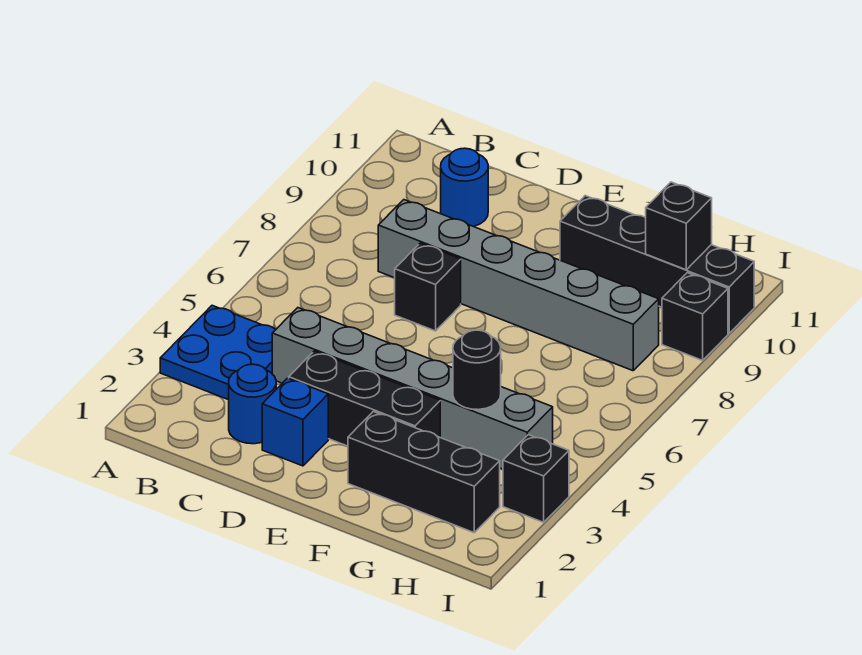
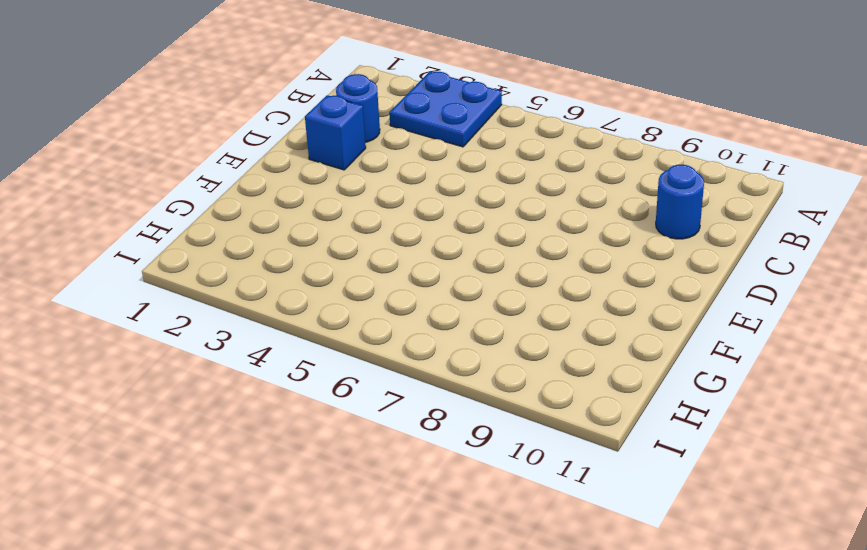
none -> grey brick C4:H4 level 1
none -> grey brick C8:H8 level 1
none -> black brick D3:F3 level 1

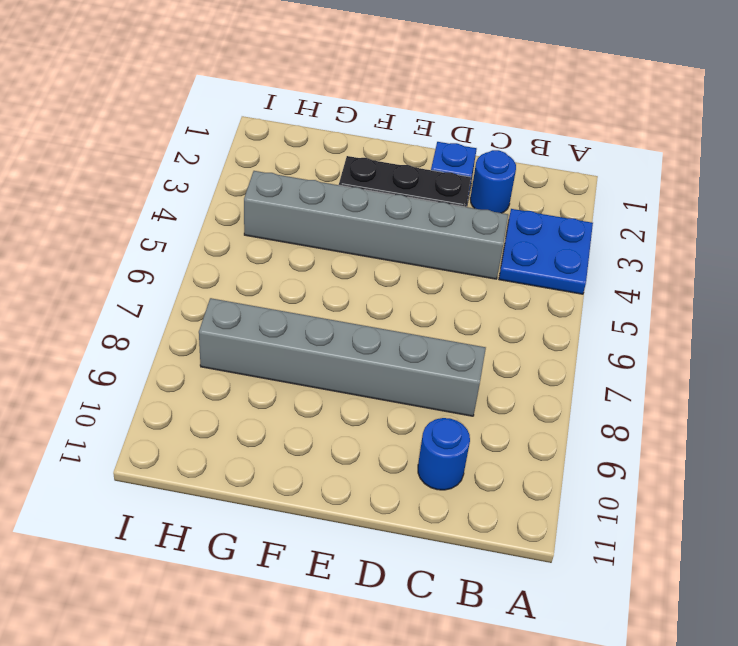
none -> black brick D7 level 1
none -> black brick F2:H2 level 1
none -> black brick F10:I10 level 1

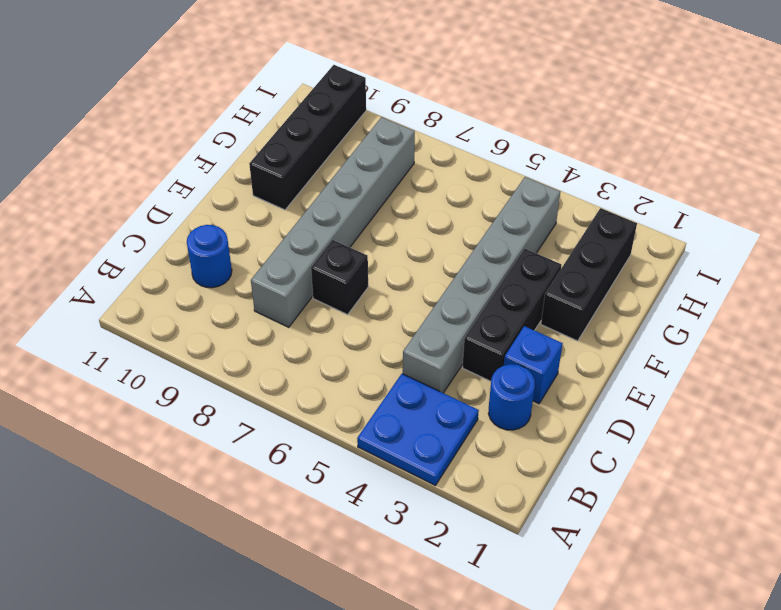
none -> black brick I3 level 1
none -> black brick I9 level 1
none -> black round brick G4 level 2

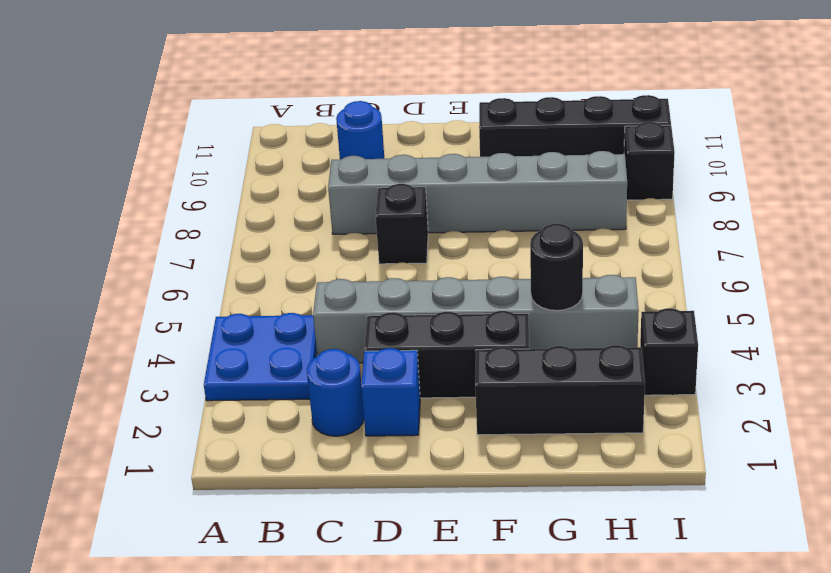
none -> black brick H10 level 2

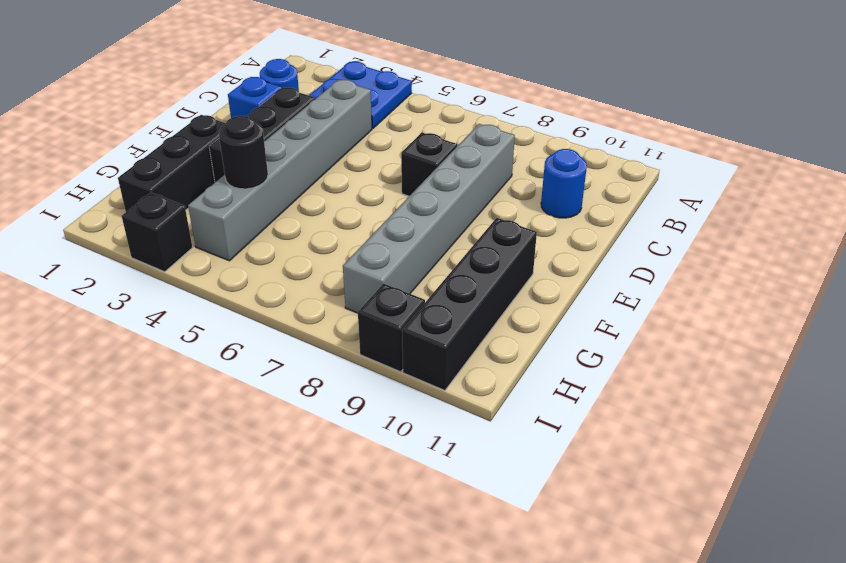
none -> black brick H10 level 2

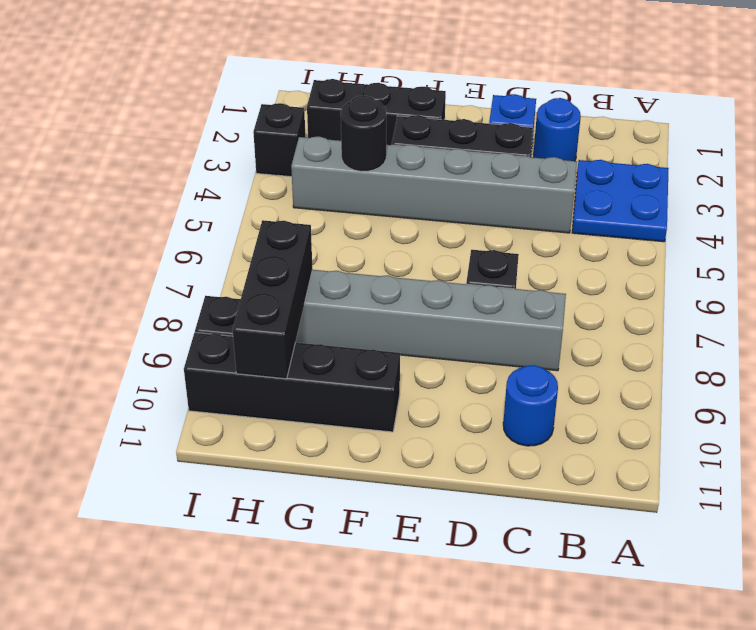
black brick H8:H10 level 2 -> black brick H10 level 2

